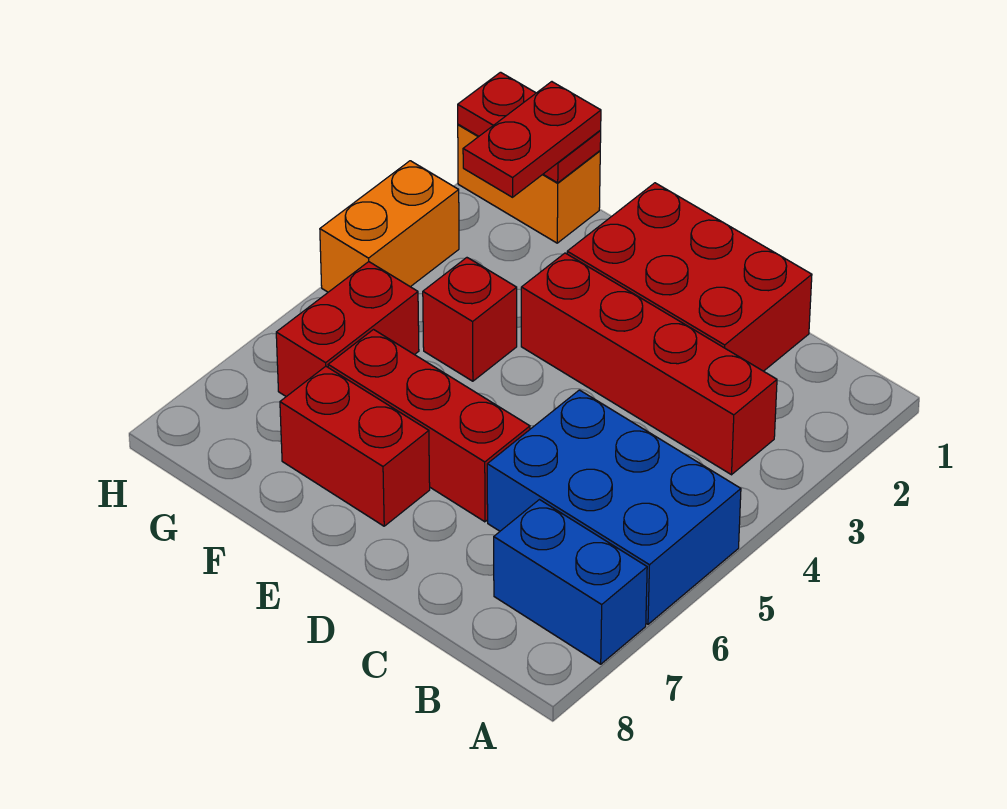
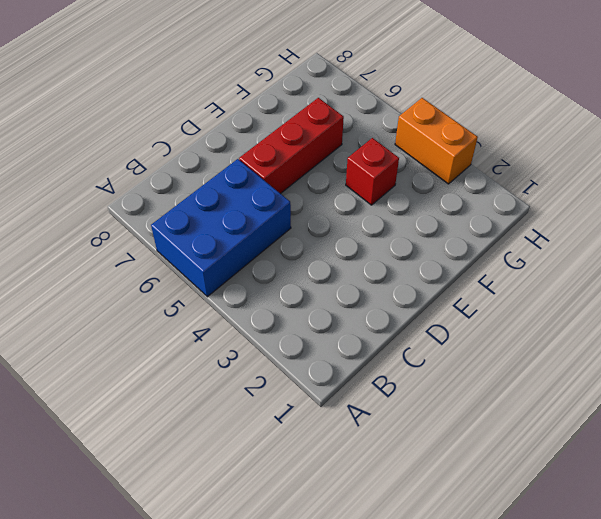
none -> blue brick A7:B7 level 1
none -> red brick B3:E3 level 1
none -> red brick C1:E2 level 1

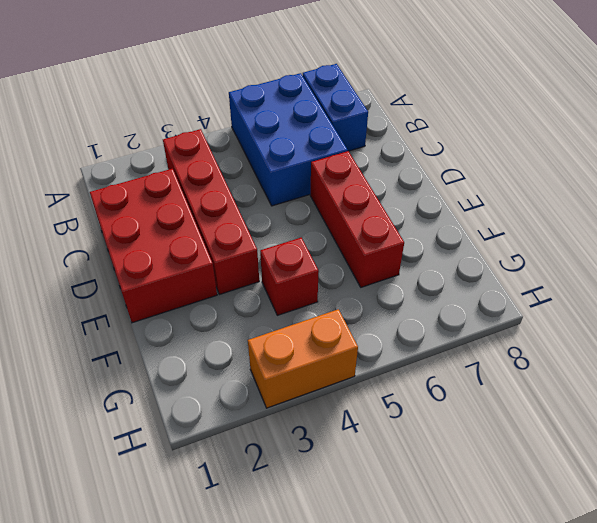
none -> red brick E7:F7 level 1
none -> orange brick G1:H1 level 1
none -> red brick G5:G6 level 1

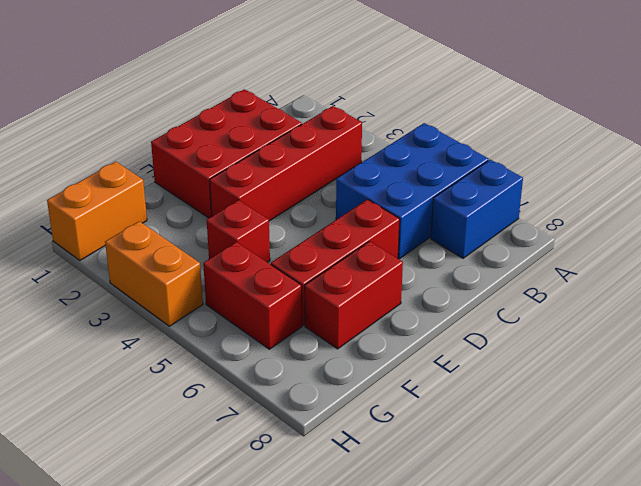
none -> red plate G1:H1 level 2
none -> red plate G1:G2 level 3

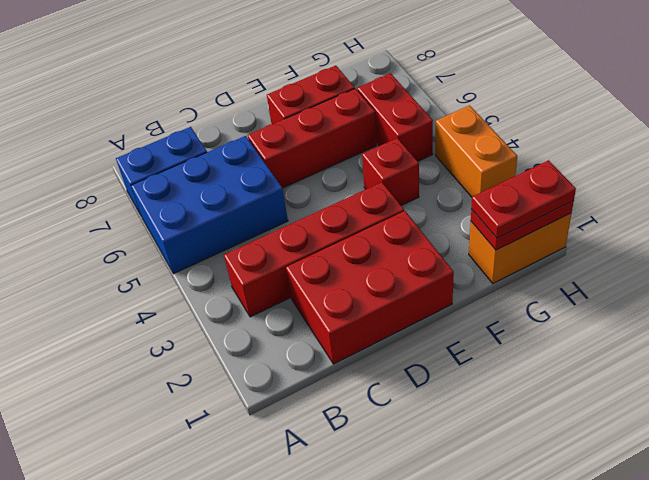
red plate G1:H1 level 3 -> red plate G1:G2 level 3

